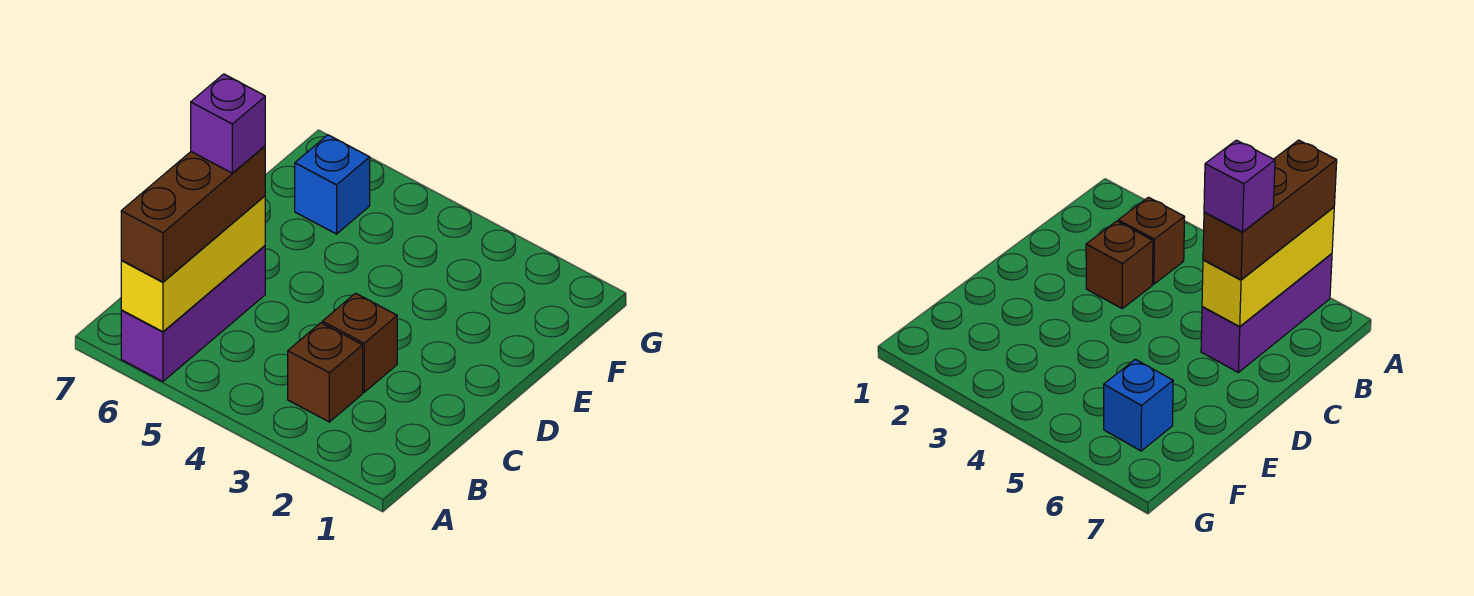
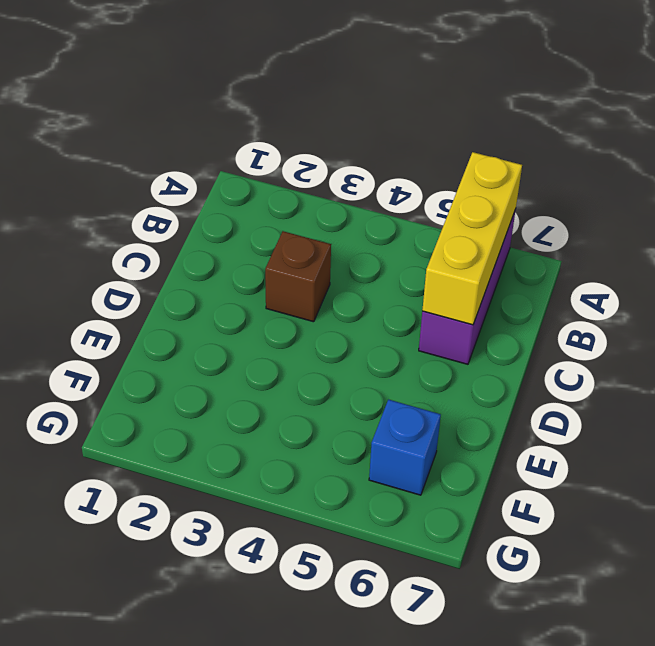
none -> brown brick B3 level 1
none -> brown brick A6:C6 level 3

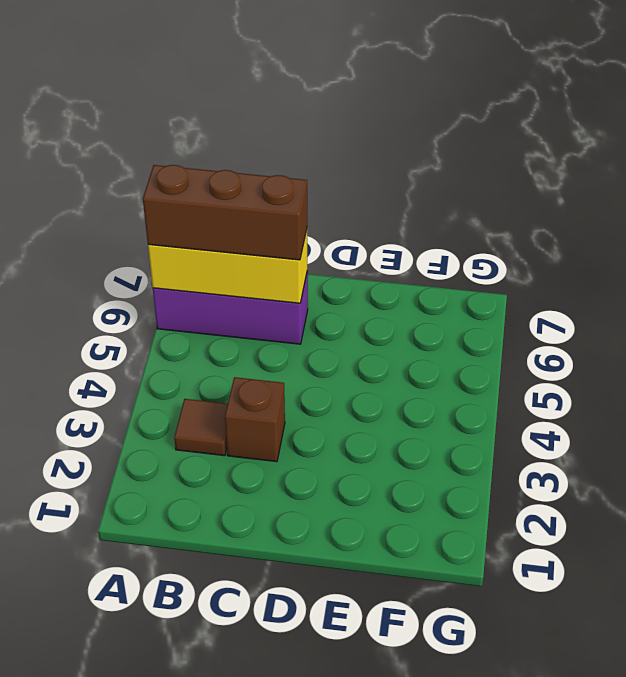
brown tile B3 level 1 -> brown brick B3 level 1
none -> blue brick F6 level 1
none -> purple brick C6 level 4

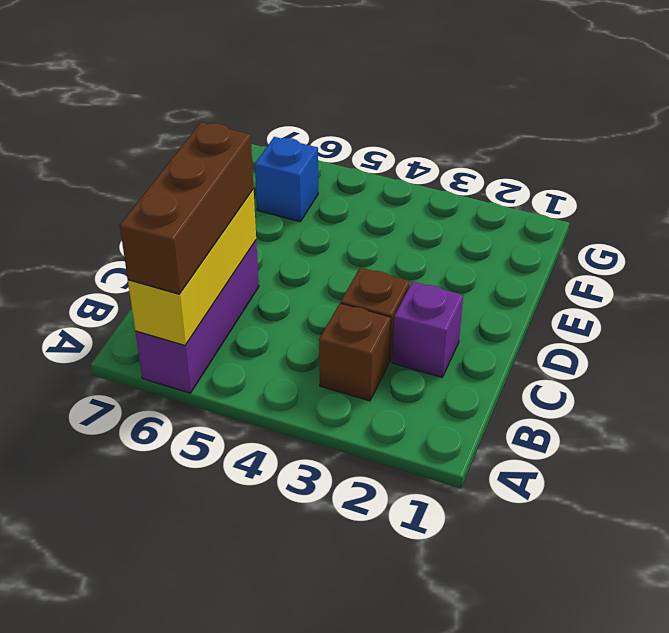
purple brick C2 level 1 -> purple brick C6 level 4

